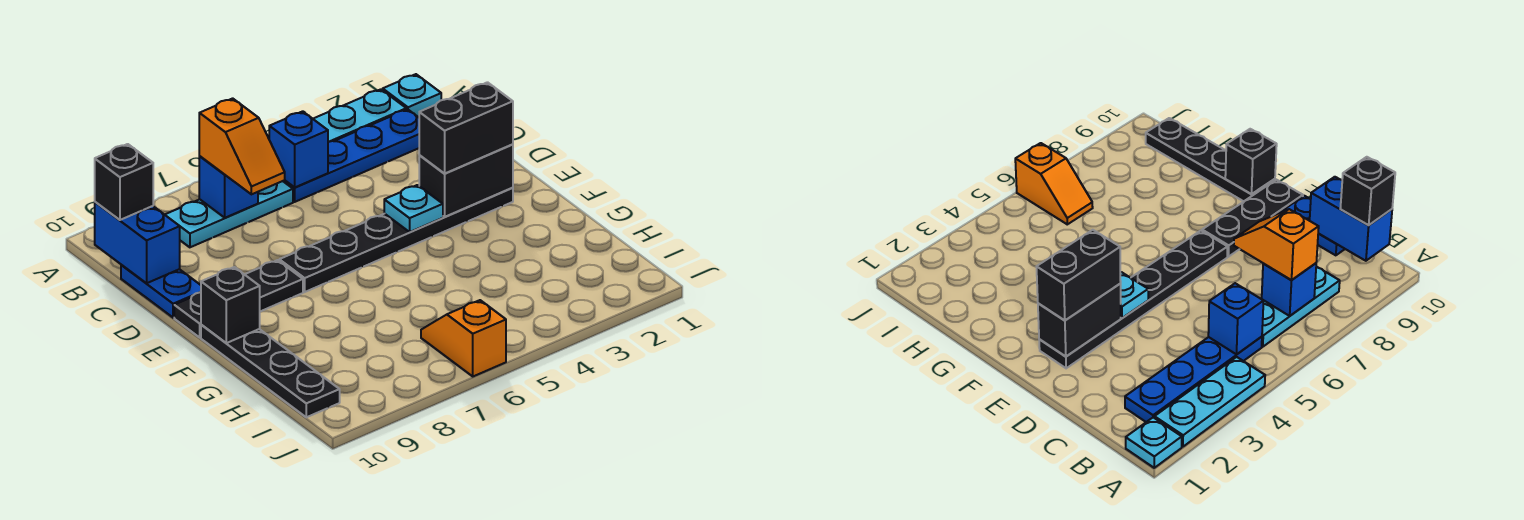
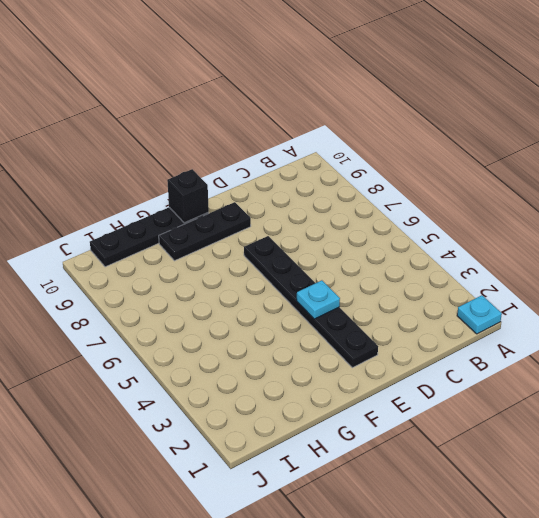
black plate E9:G9 level 1 -> black plate E8:E10 level 1
none -> cyan plate A2:A4 level 1
none -> blue plate B2:B5 level 1
none -> cyan plate B6:B8 level 1

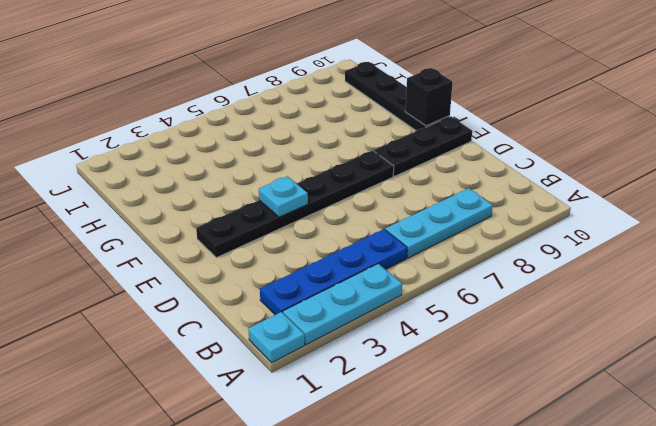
none -> blue plate C10:D10 level 1
none -> orange slope I6:J6 level 1 top J
none -> blue brick B5 level 2

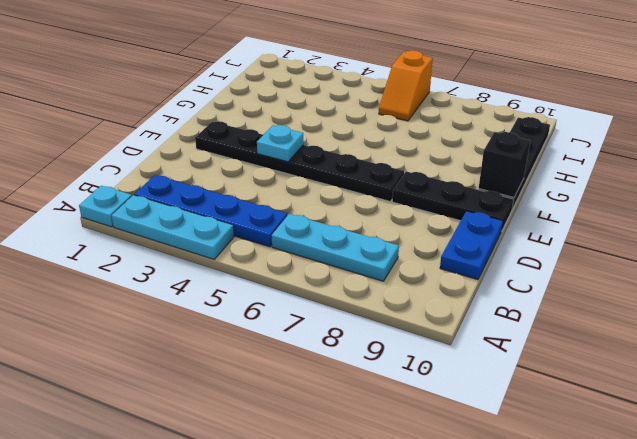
none -> blue brick B5 level 2
none -> blue brick B7 level 2
none -> blue brick B10:C10 level 2

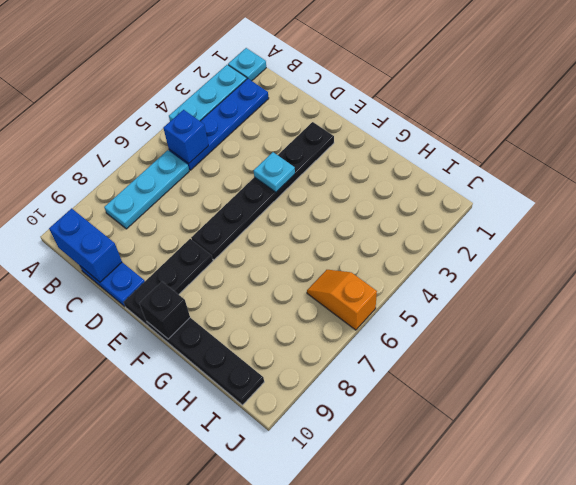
none -> blue brick B7 level 2
none -> black brick E2:E3 level 2
none -> orange slope B7:C7 level 3 top B

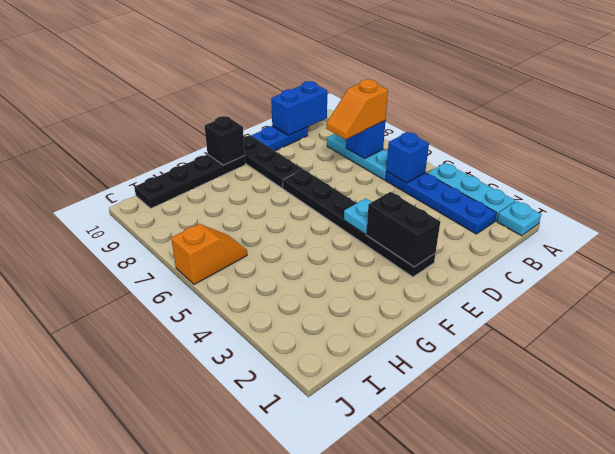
none -> black brick B10 level 3
none -> black brick E2:E3 level 3

